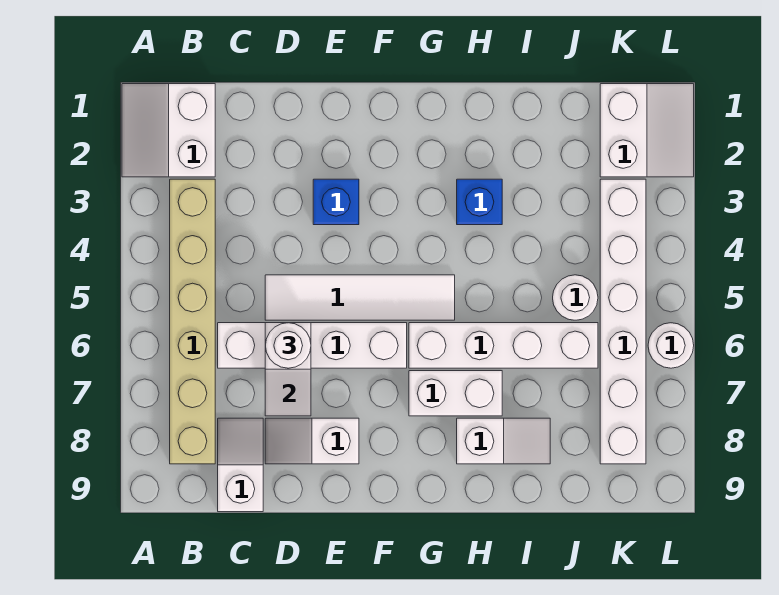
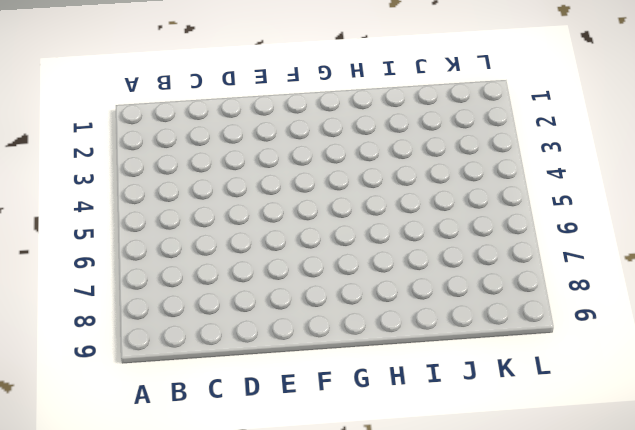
none -> white slope A1:B2 level 1 top B
none -> tan brick B3:B8 level 1
none -> white brick C6:F6 level 1

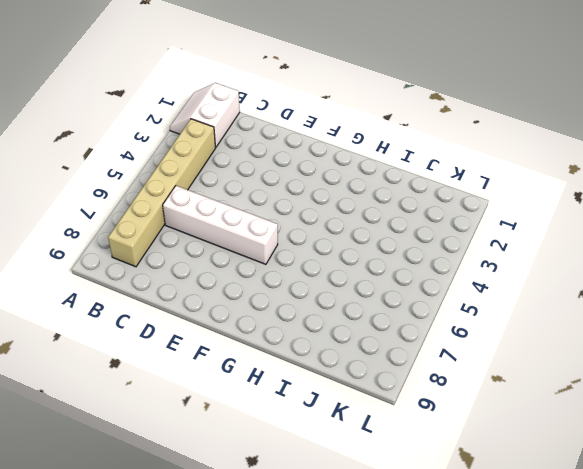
none -> white slope C8:C9 level 1 top 9
none -> white tile D5:G5 level 1
none -> white slope D8:E8 level 1 top E

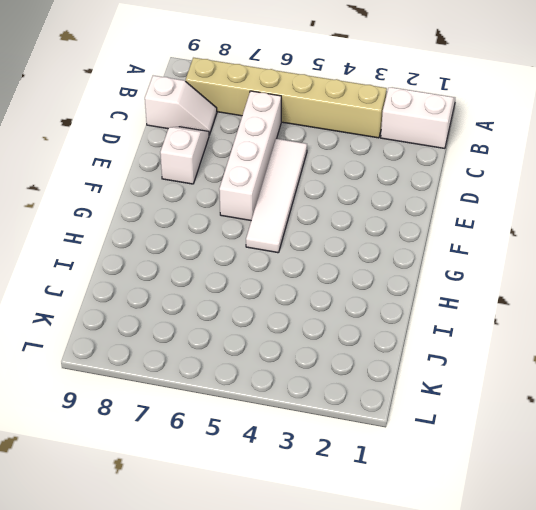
none -> blue brick E3 level 1
none -> white brick G6:J6 level 1
none -> white brick G7:H7 level 1

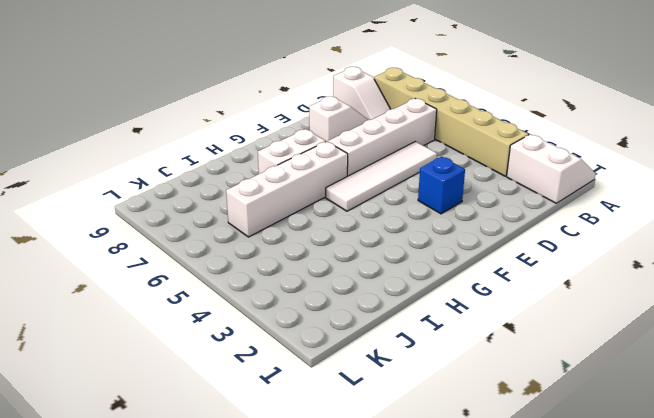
none -> blue brick H3 level 1
none -> white slope H8:I8 level 1 top H
none -> white round brick J5 level 1

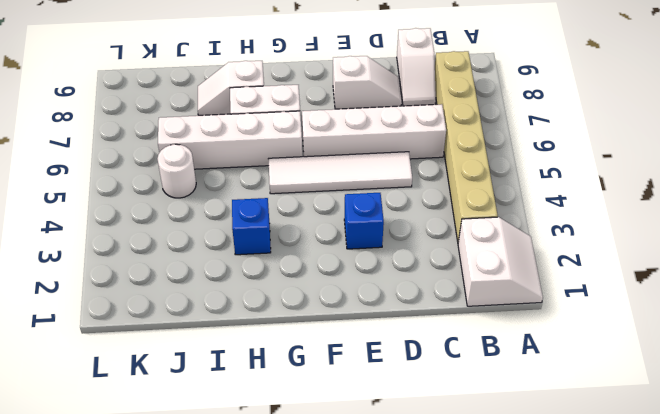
none -> white slope K1:L2 level 1 top K
none -> white brick K3:K8 level 1
none -> white round brick L6 level 1

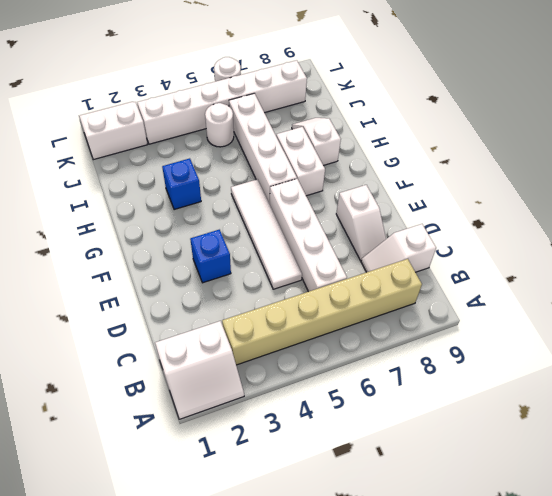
none -> white slope D6:D7 level 2 top 6
none -> white round brick D6 level 3

